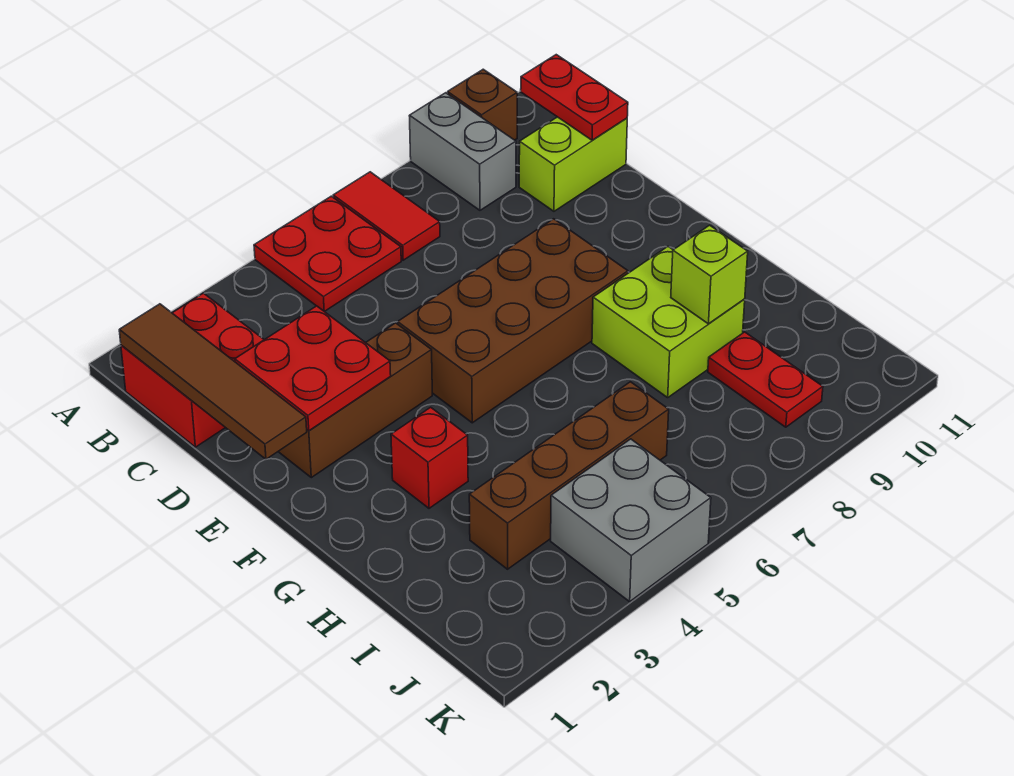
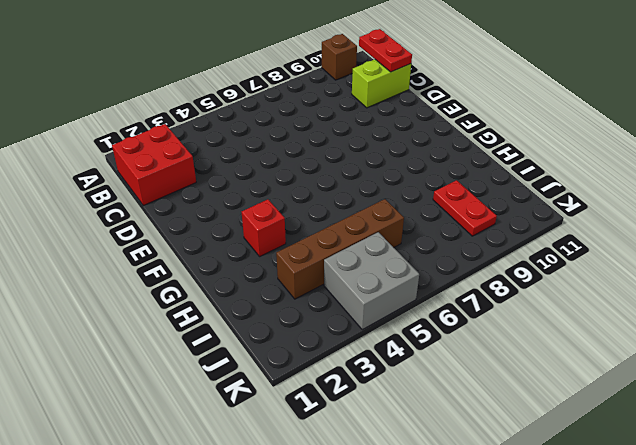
none -> red plate A5:B6 level 1
none -> red tile A7:B7 level 1
none -> grey brick A9:B9 level 1

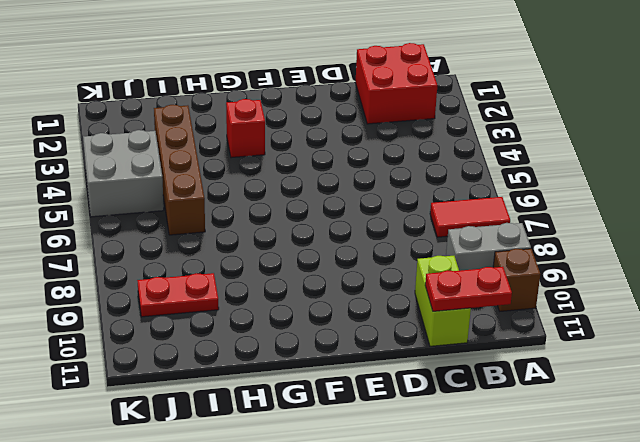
none -> red plate A5:B6 level 1
none -> brown brick E2:E4 level 1
none -> brown brick E5:F8 level 1

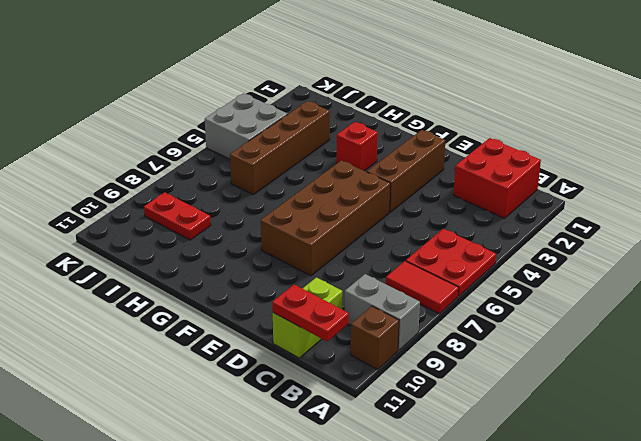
none -> lime brick G8:H9 level 1
none -> brown tile B1:E1 level 2
none -> red plate D2:E3 level 2

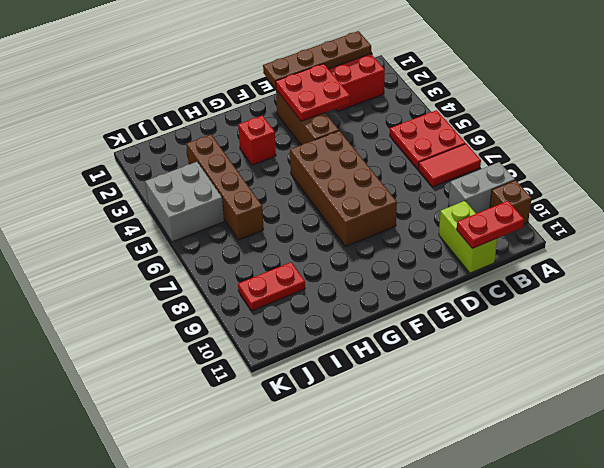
brown plate B1:E1 level 2 -> brown tile B1:E1 level 2
none -> lime brick G8:H9 level 1
none -> lime brick H9 level 2

